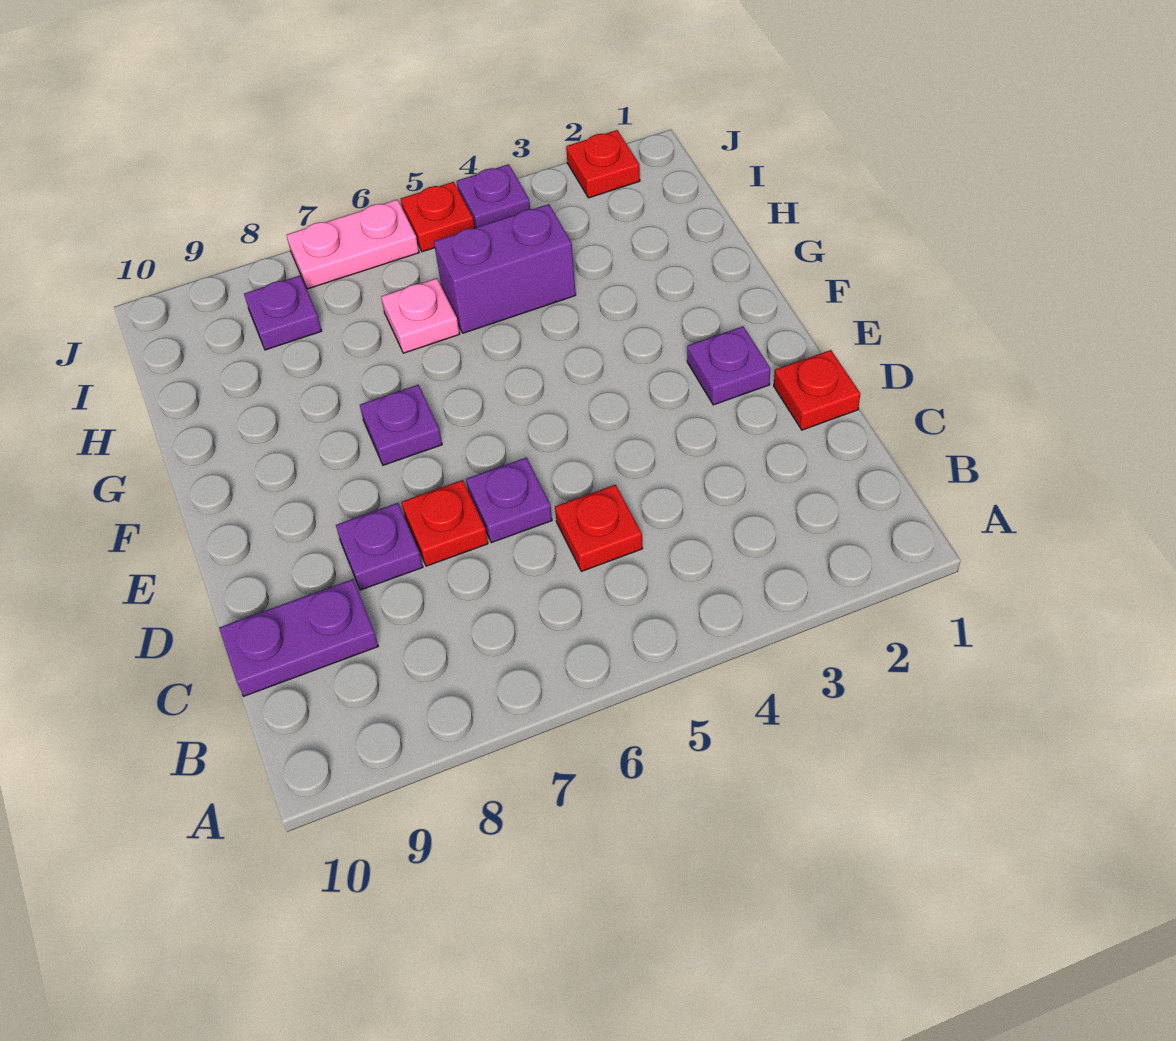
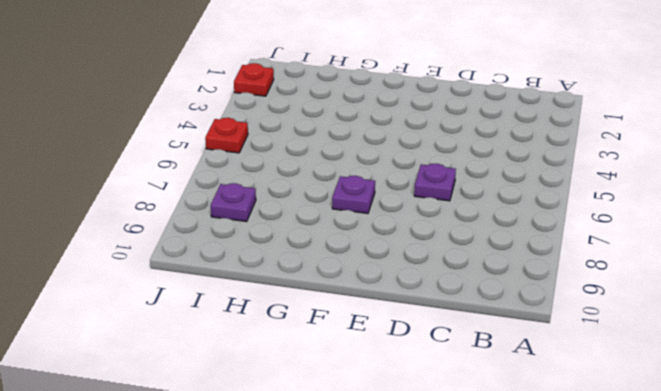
none -> red plate C5 level 1
none -> purple plate C9:C10 level 1
none -> red plate D1 level 1

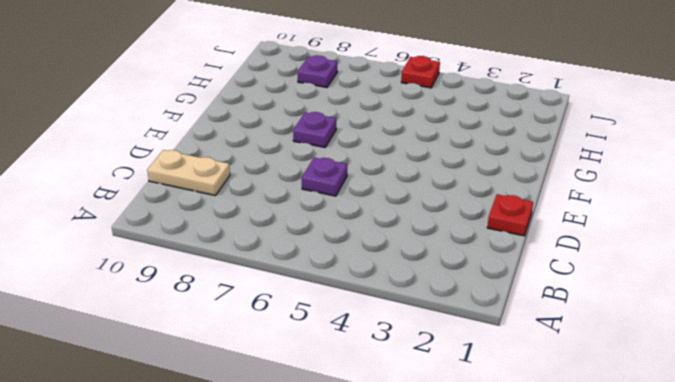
tan plate C9:C10 level 1 -> purple plate C9:C10 level 1
none -> red plate C5 level 1
none -> red plate D7 level 1
none -> purple plate D8 level 1

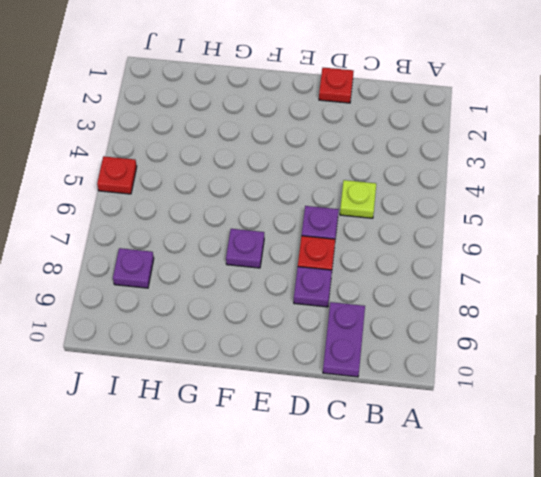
lime plate C5 level 1 -> red plate C5 level 1
none -> purple plate E2 level 1
none -> purple brick H4:H5 level 1
none -> pink plate H6 level 1

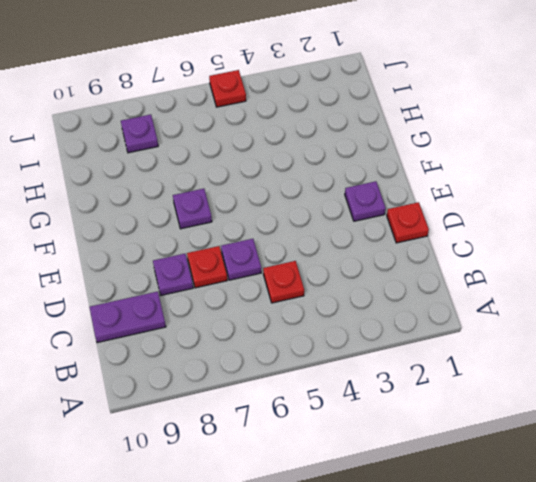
none -> purple brick H4:H5 level 1
none -> pink plate H6 level 1
none -> red plate J2 level 1

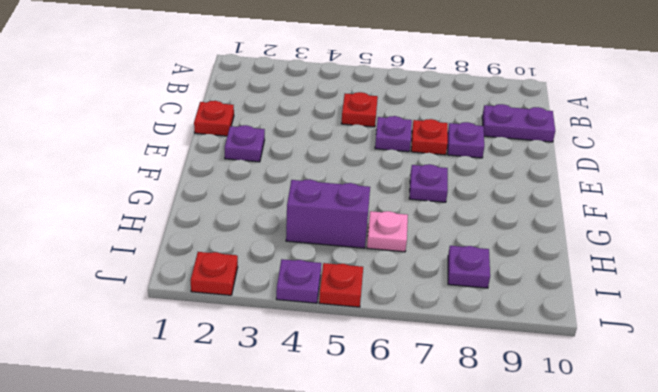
none -> pink plate J6:J7 level 1

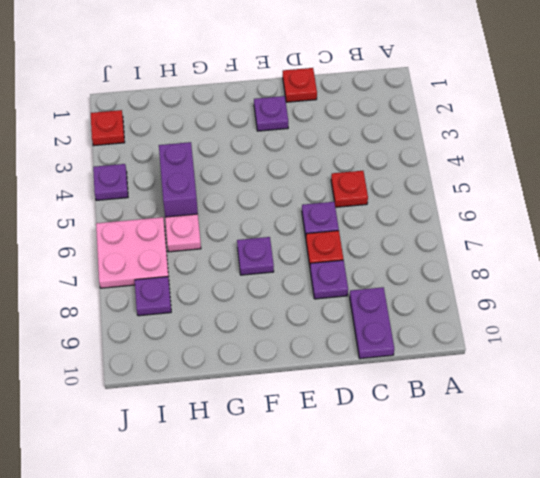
pink plate I6:J7 level 1 -> pink plate J6:J7 level 1
none -> red plate J5 level 1

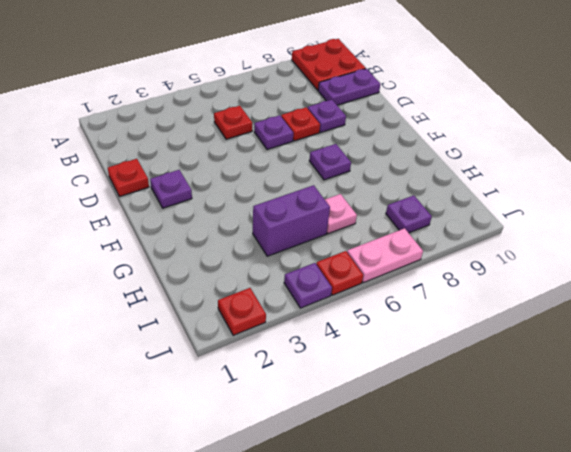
red plate A9:B10 level 1 -> none

